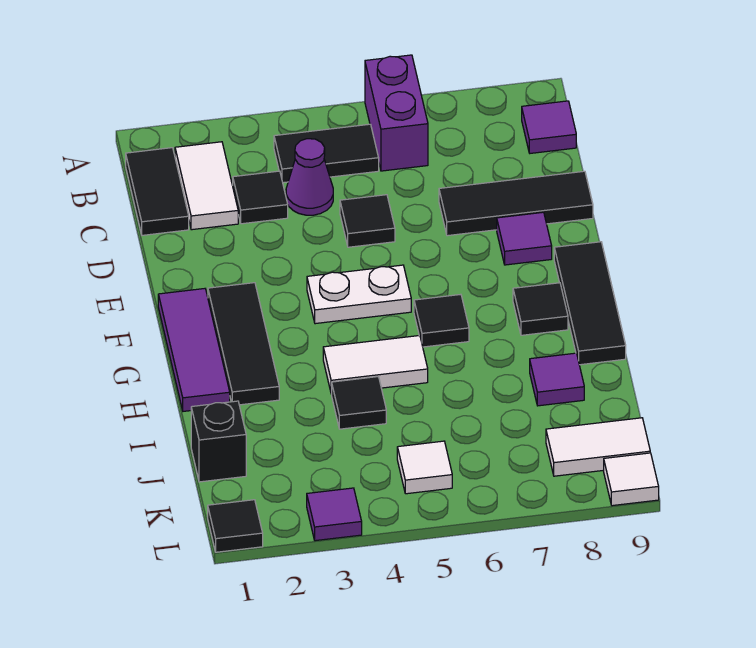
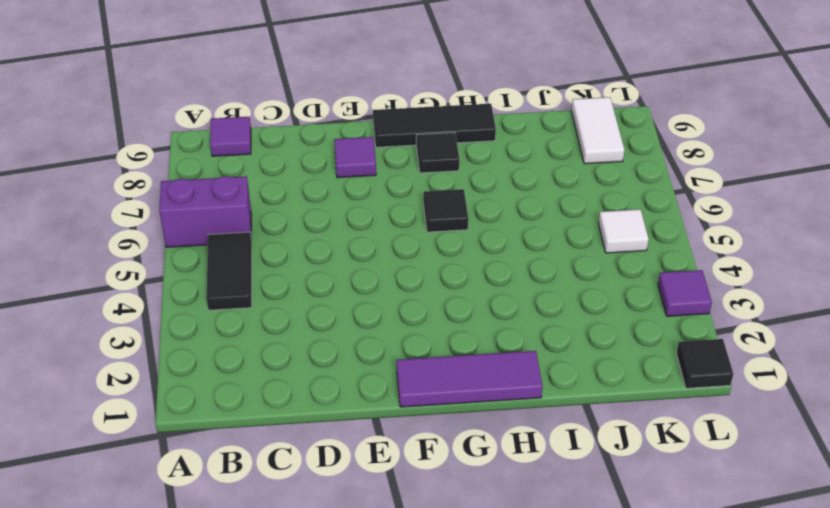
none -> black tile B1:C1 level 1
none -> white tile B2:C2 level 1
none -> black tile C3 level 1

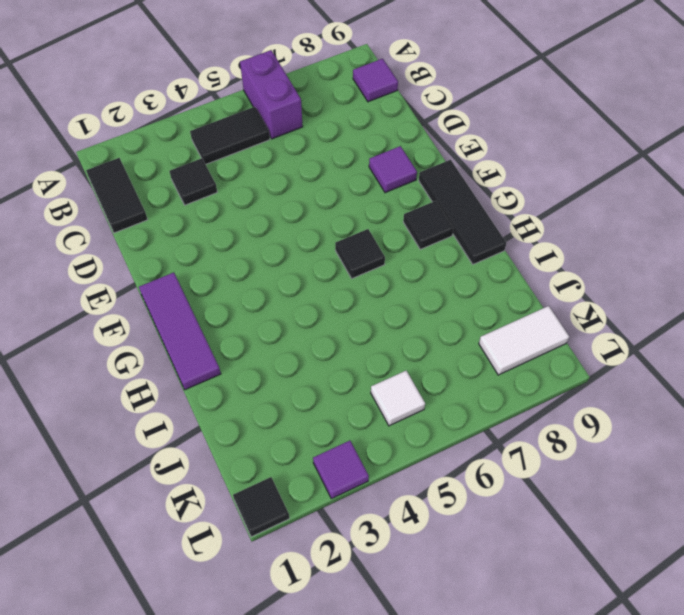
none -> white tile B2:C2 level 1
none -> purple cone C4 level 1
none -> black tile D5 level 1

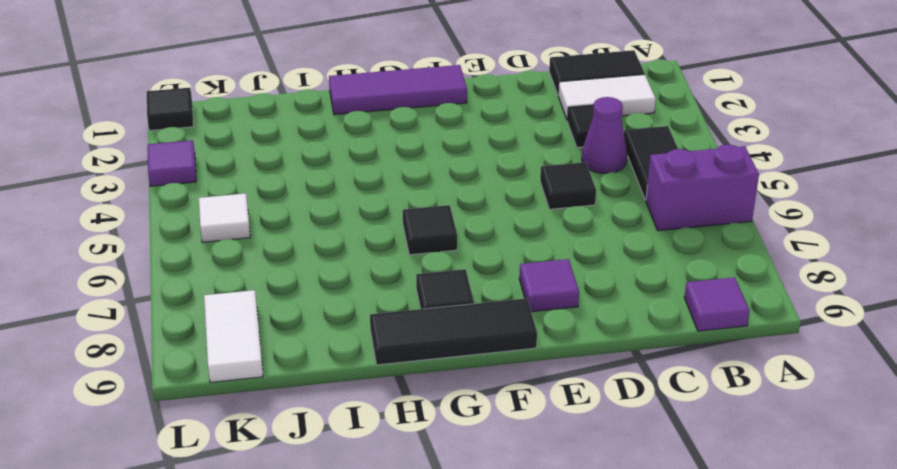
none -> black tile D7:D9 level 1
none -> black tile F2:H2 level 1
none -> white plate F4:F5 level 1

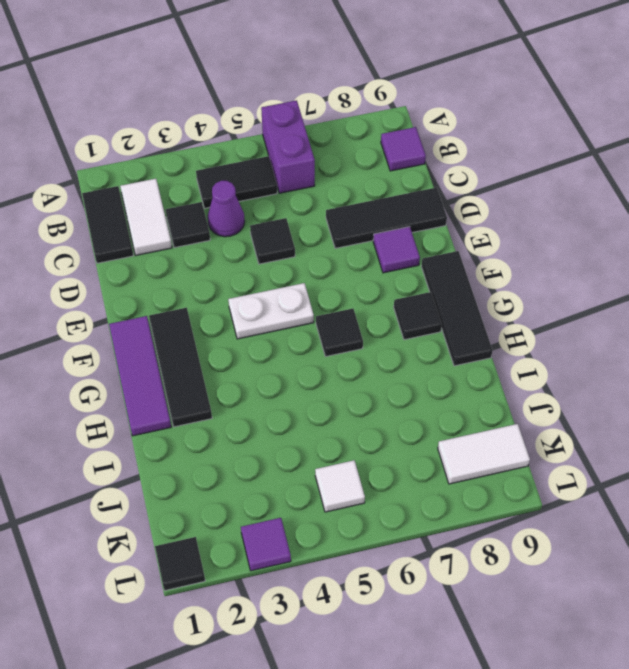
none -> white tile H4:H5 level 1
none -> black tile I4 level 1
none -> purple tile I8 level 1

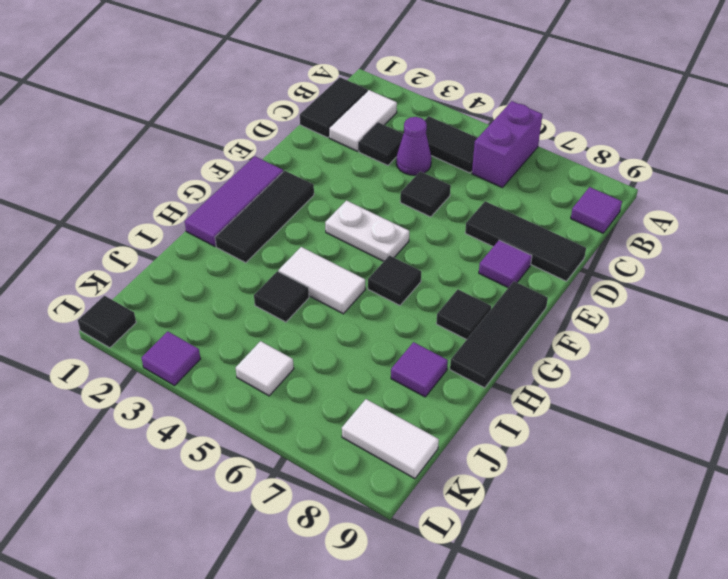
none -> black brick J1 level 1
none -> white tile L9 level 1

